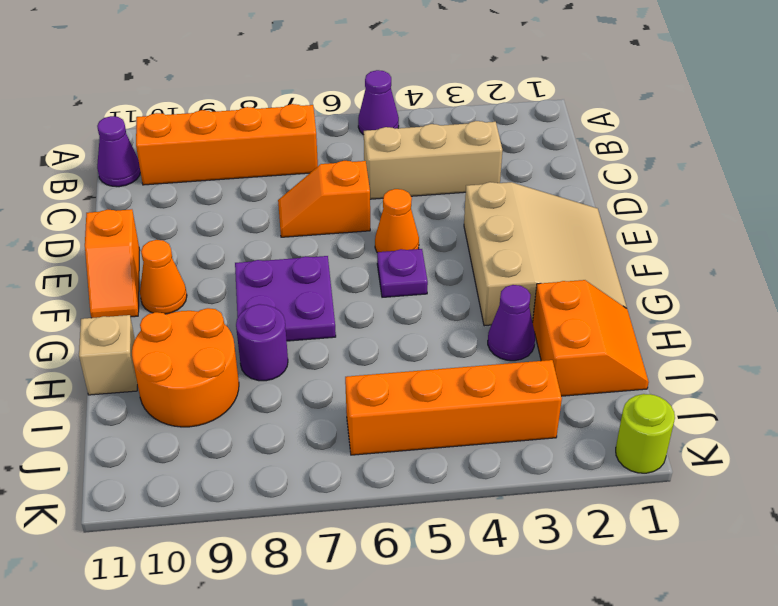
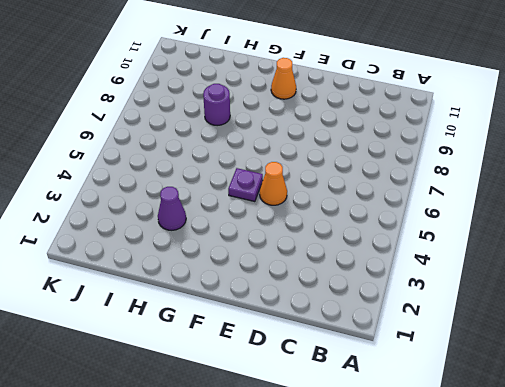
none -> purple cone A5 level 1
none -> orange brick B7:B10 level 1
none -> purple cone B11 level 1

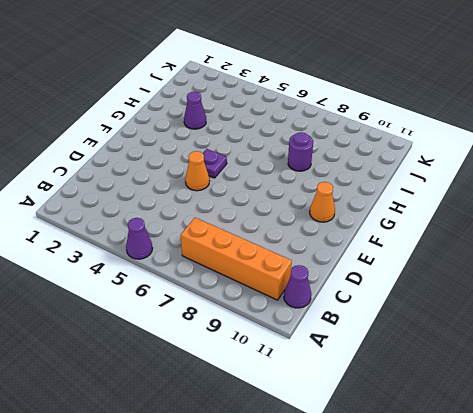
none -> tan brick C3:C5 level 1
none -> orange slope D6:D7 level 1 top 6
none -> tan slope E1:G3 level 1 top 3

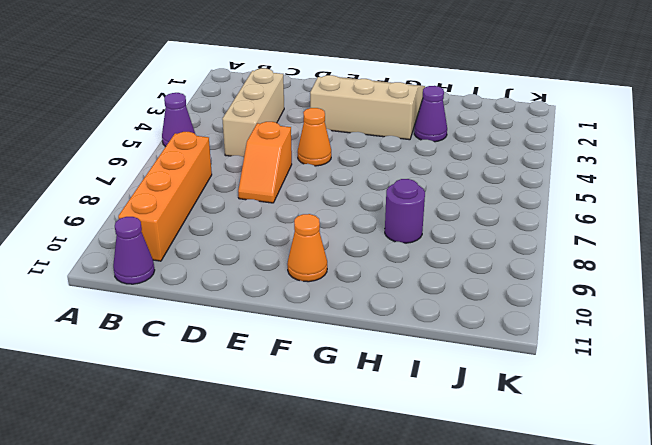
none -> orange slope E11:F11 level 1 top E
none -> purple plate F5 level 1
none -> purple plate F7:G8 level 1

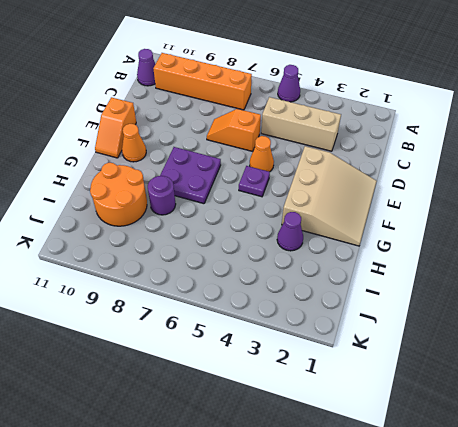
none -> orange slope H1:I2 level 1 top 2
none -> tan brick H11 level 1
none -> orange brick J3:J6 level 1

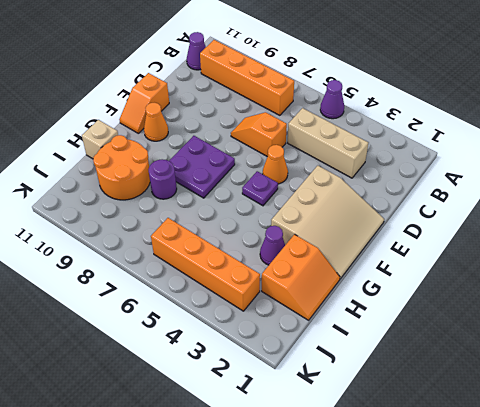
none -> lime round brick K1 level 1

